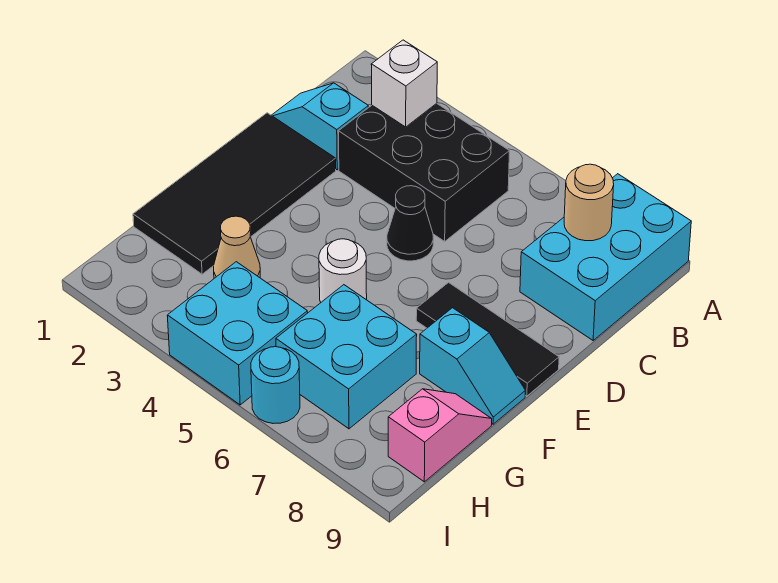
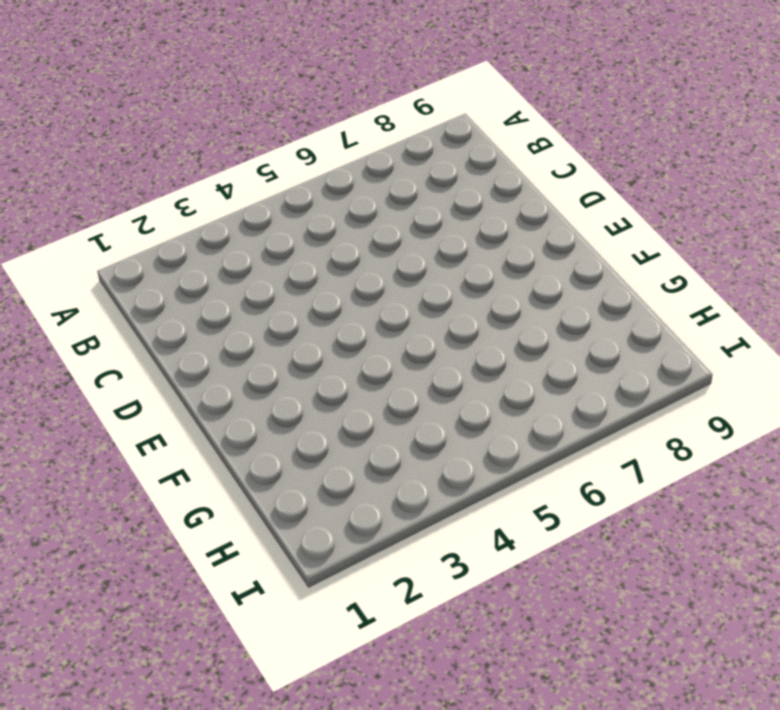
none -> cyan brick A8:C9 level 1
none -> black brick B3:C5 level 1
none -> cyan slope C1:C2 level 1 top 2

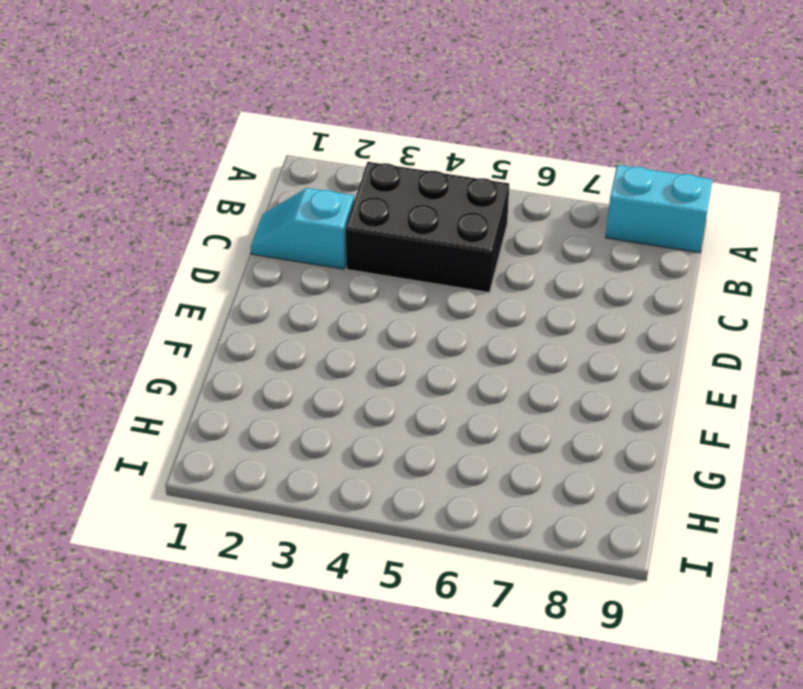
cyan brick A8:A9 level 1 -> cyan brick A8:C9 level 1
none -> black tile D1:G2 level 1
none -> black cone D5 level 1
none -> black tile E7:E9 level 1

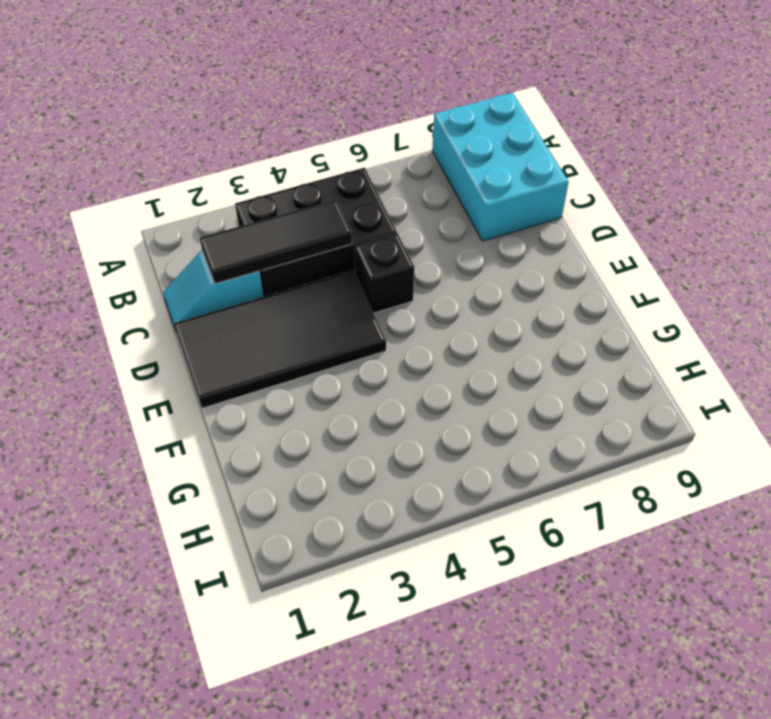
black tile C2:C4 level 2 -> black tile E7:E9 level 1
black tile D1:E4 level 1 -> black tile D1:G2 level 1
black brick D5 level 1 -> black cone D5 level 1
none -> white round brick F5 level 1
none -> cyan slope F8:F9 level 1 top 8
none -> tan cone G3 level 1

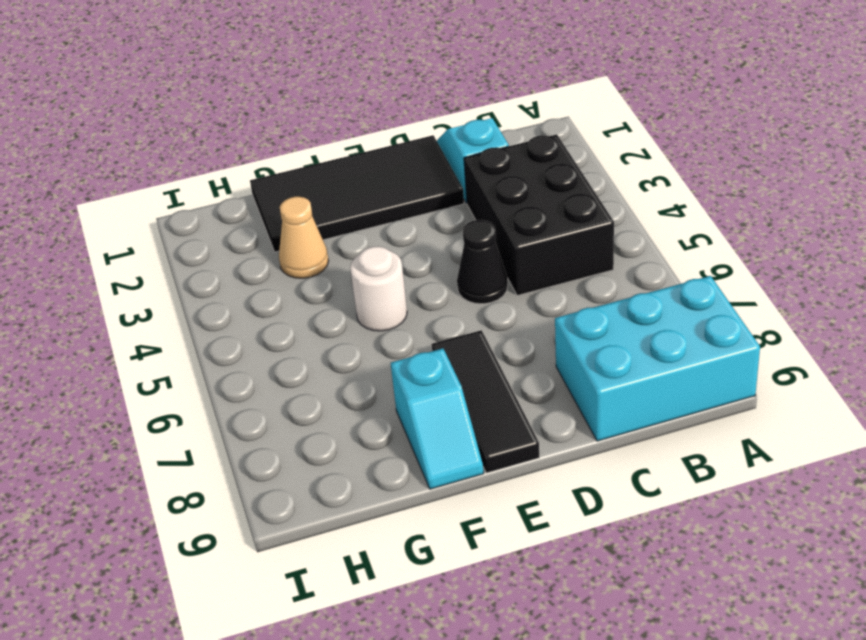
none -> cyan brick G6:H7 level 1
none -> pink slope G9:H9 level 1 top H
none -> cyan brick H4:I5 level 1

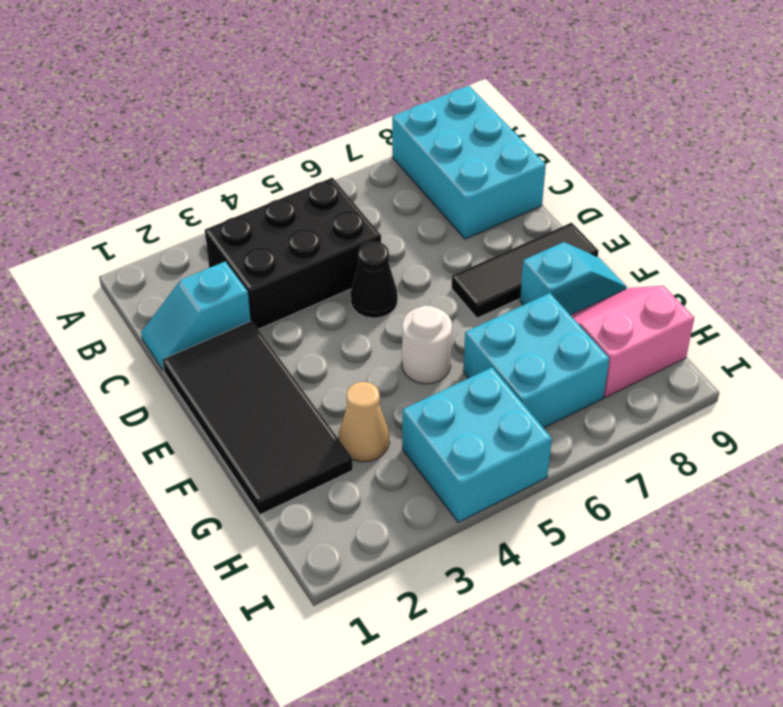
pink slope G8:H9 level 1 top H -> pink slope G9:H9 level 1 top H
none -> cyan round brick I6 level 1
none -> white brick B3 level 2
none -> tan round brick B8 level 2

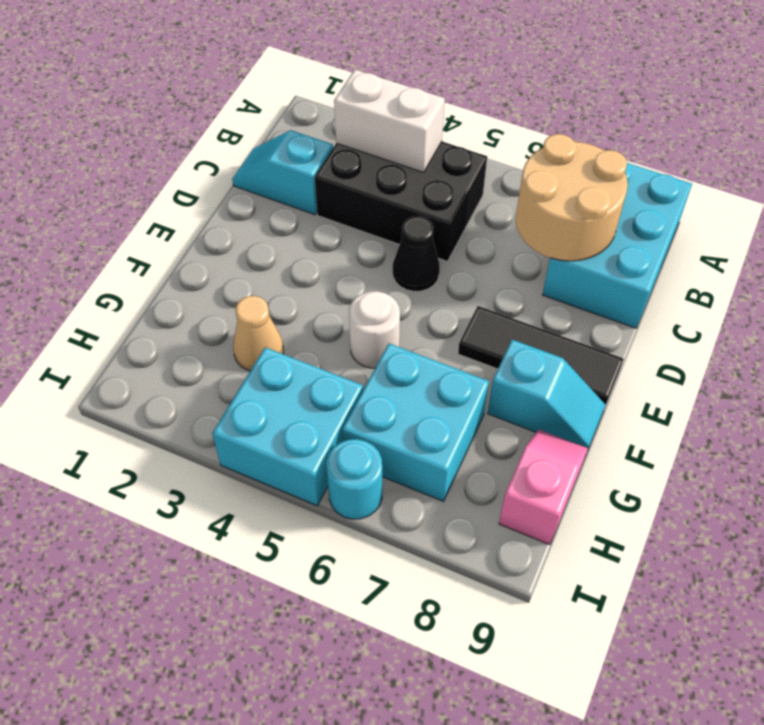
white brick B3:B4 level 2 -> white brick B3 level 2
tan round brick B7:C8 level 2 -> tan round brick B8 level 2
none -> black tile D1:G2 level 1

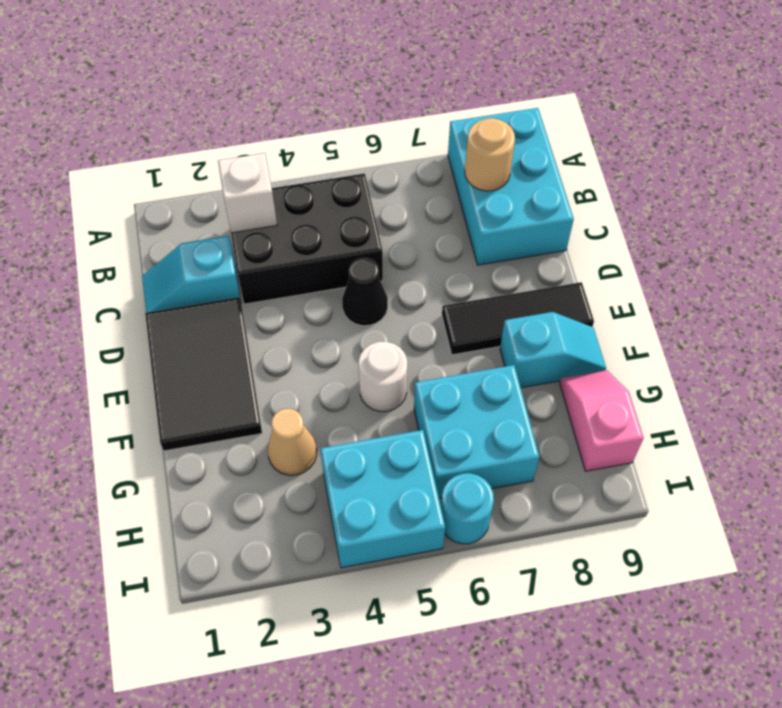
black tile D1:F2 level 1 -> black tile D1:G2 level 1

